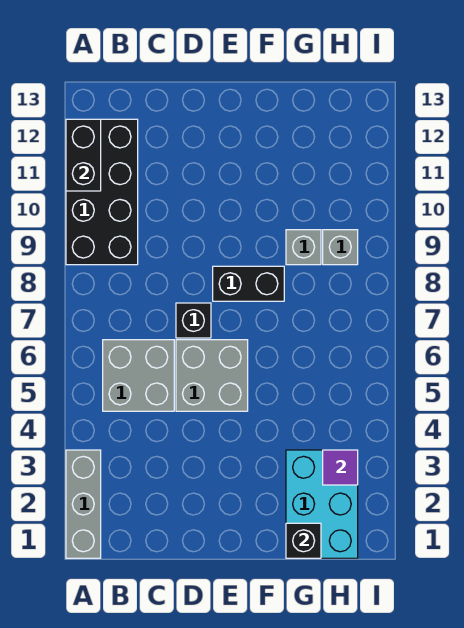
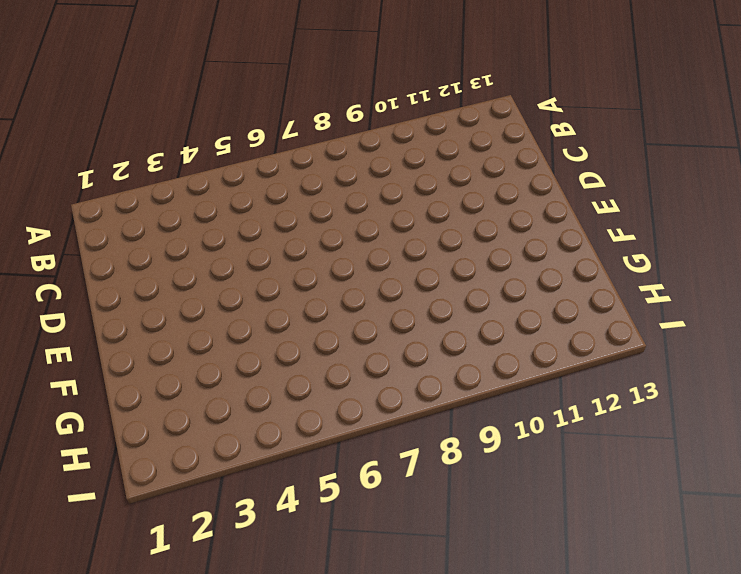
none -> grey brick A1:A3 level 1
none -> black brick A9:B12 level 1
none -> grey brick B5:C6 level 1

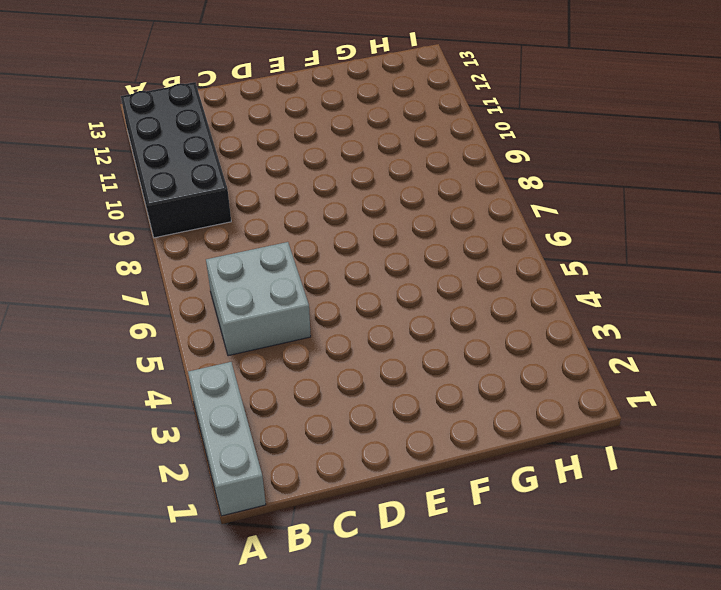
none -> grey brick D5:E6 level 1
none -> black brick D7 level 1
none -> black brick E8:F8 level 1

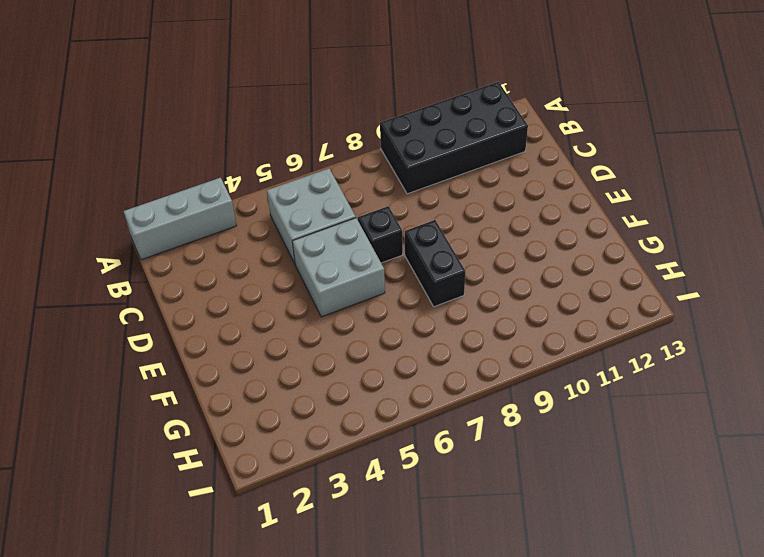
none -> cyan brick G1:H3 level 1
none -> grey brick G9 level 1
none -> grey brick H9 level 1

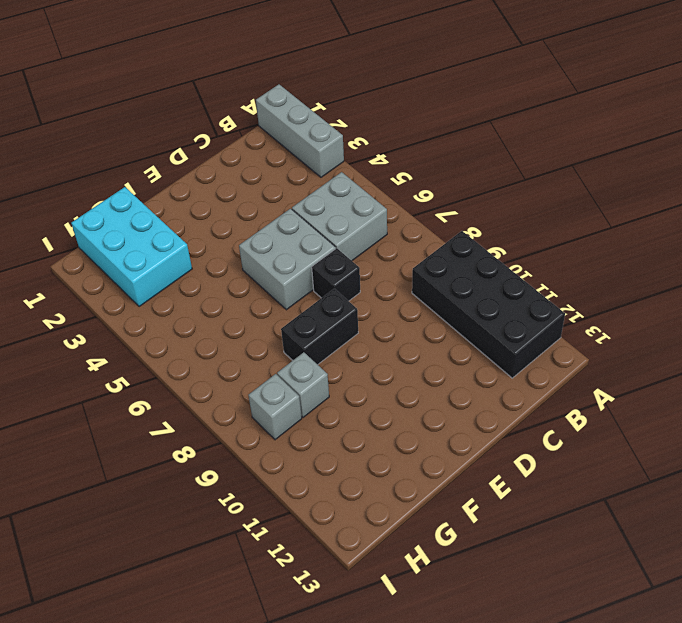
none -> black brick A11:A12 level 2
none -> black brick G1 level 2
none -> purple tile H3 level 2

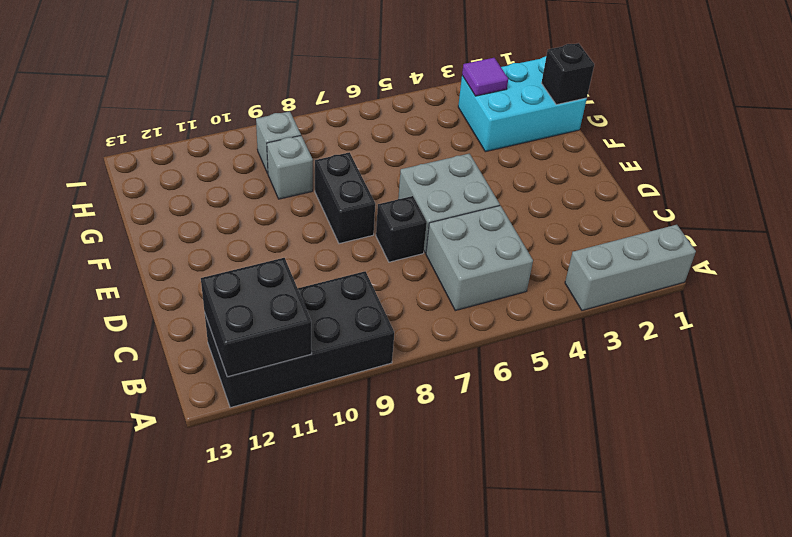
black brick A11:B12 level 2 -> black brick A11:A12 level 2

